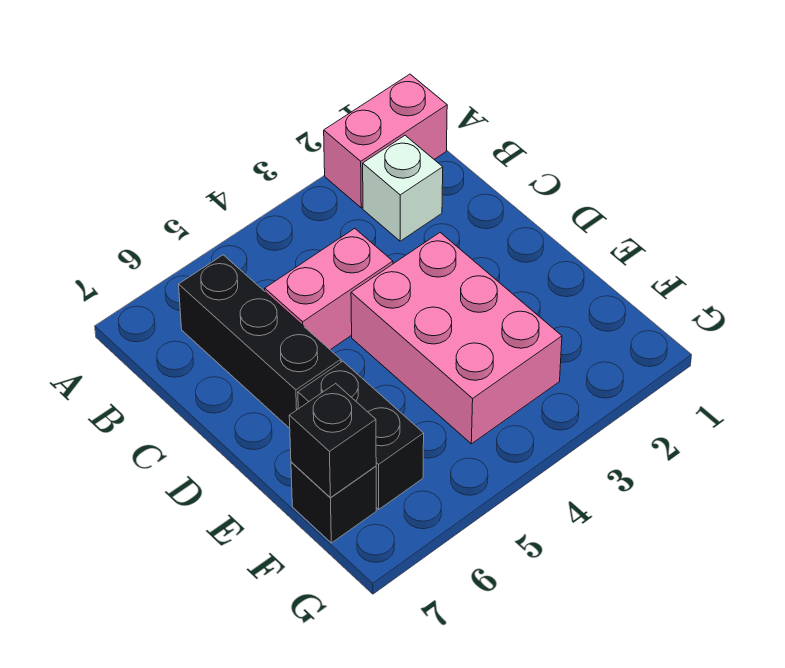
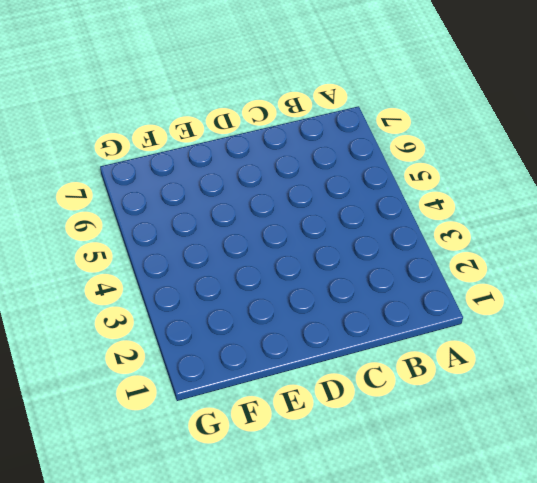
none -> pink brick A1:A2 level 1
none -> white brick B2 level 1

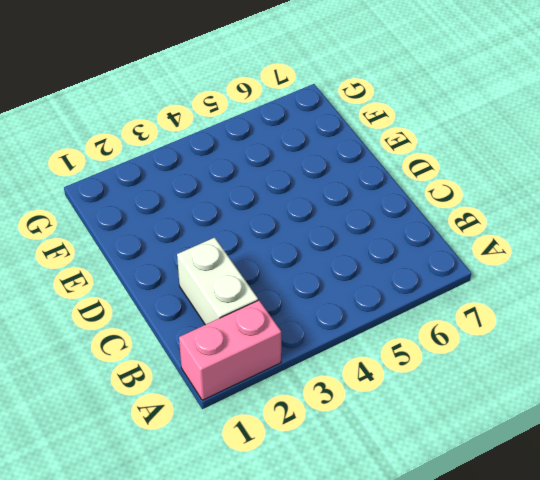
white brick B2:C2 level 1 -> white brick B2 level 1
none -> black brick B6:D6 level 1
none -> pink brick C4:C5 level 1

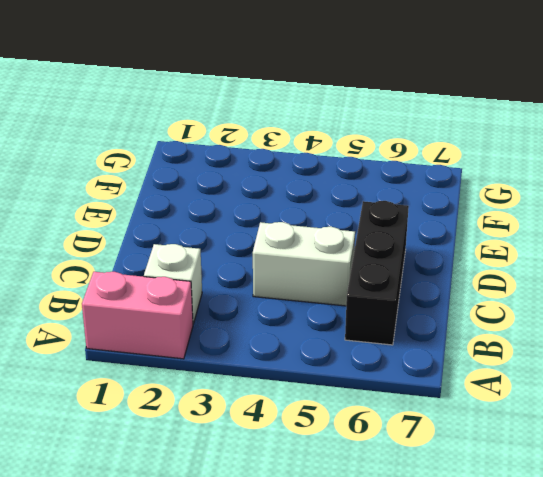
white brick C4:C5 level 1 -> pink brick C4:C5 level 1
none -> pink brick D3:F4 level 1
none -> black brick E6:F6 level 1

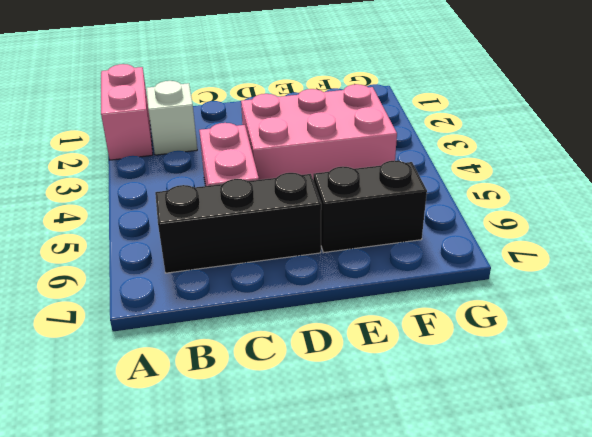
none -> black brick F7 level 1
none -> black brick F7 level 2

